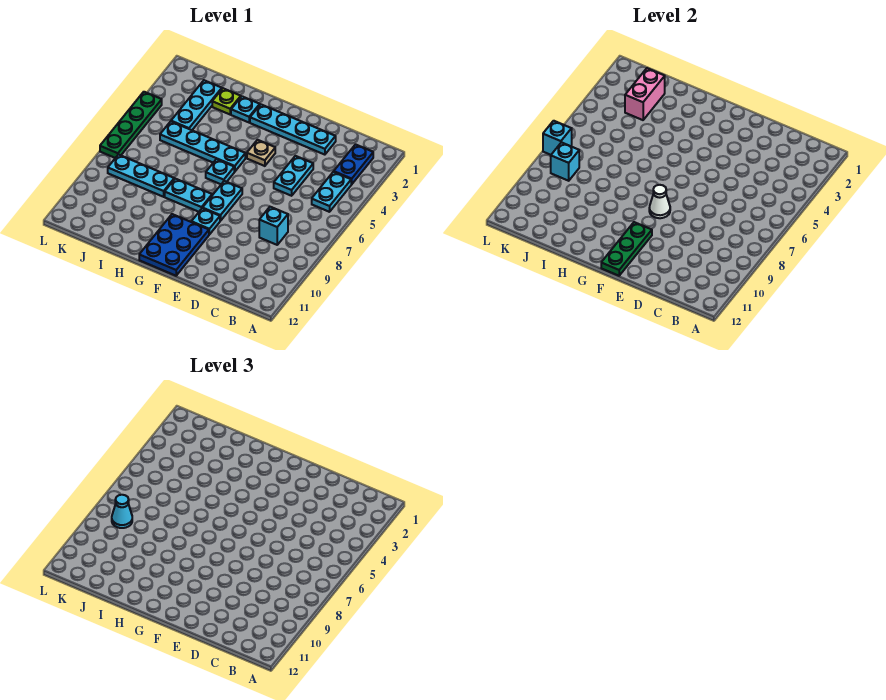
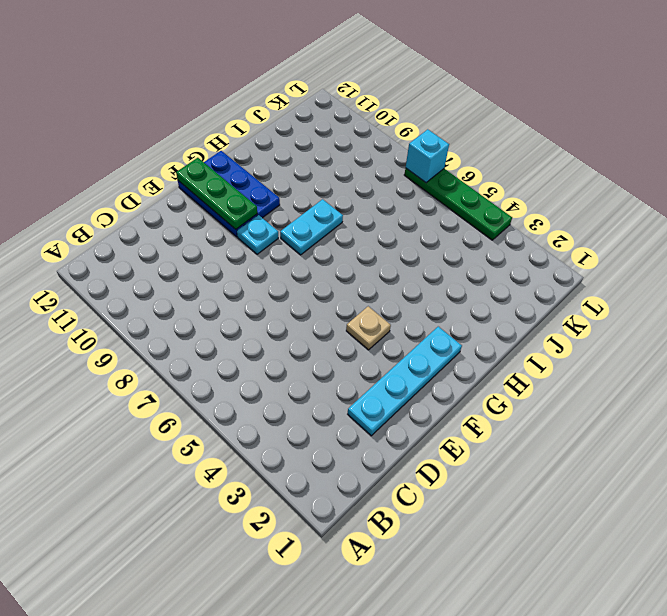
none -> blue plate B2:B3 level 1
none -> cyan plate B4:B5 level 1
none -> cyan brick C8 level 1

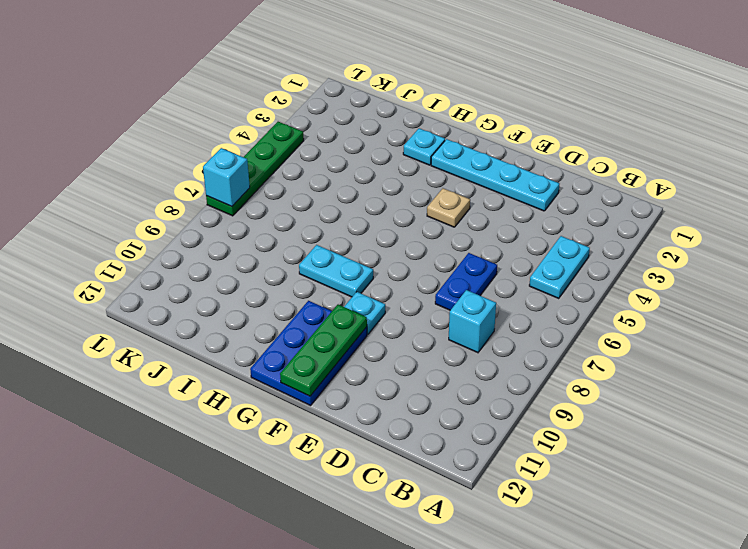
blue plate D6:D7 level 1 -> blue plate B2:B3 level 1
none -> cyan plate D4:D5 level 1
none -> cyan plate F7:F8 level 1
none -> cyan plate G5:J5 level 1

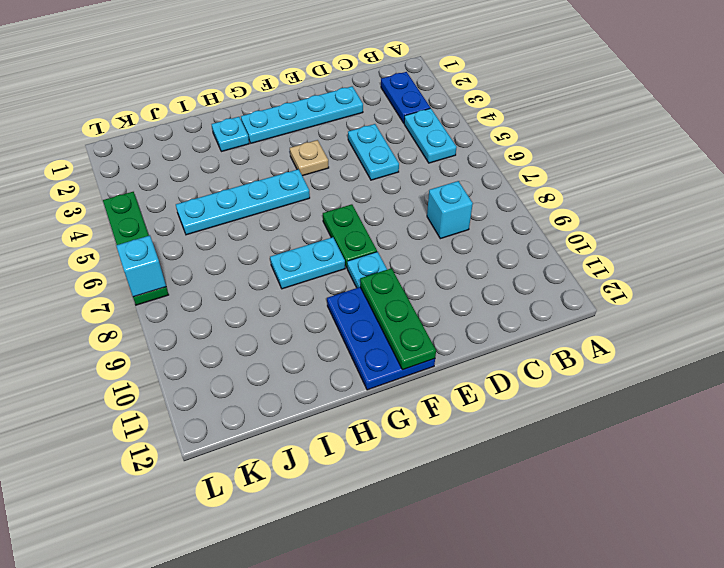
green plate F7:F8 level 1 -> cyan plate F7:F8 level 1
none -> cyan plate G6 level 1
none -> lime plate I2 level 1
none -> cyan plate I8:K8 level 1

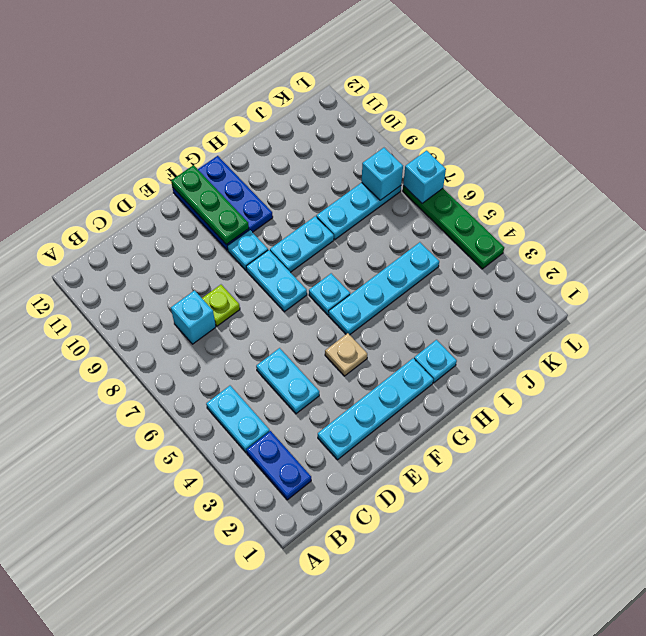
lime plate D8 level 1 -> lime plate I2 level 1
none -> cyan plate J2:J4 level 1
none -> white cone F8 level 2
none -> pink brick J2:J3 level 2

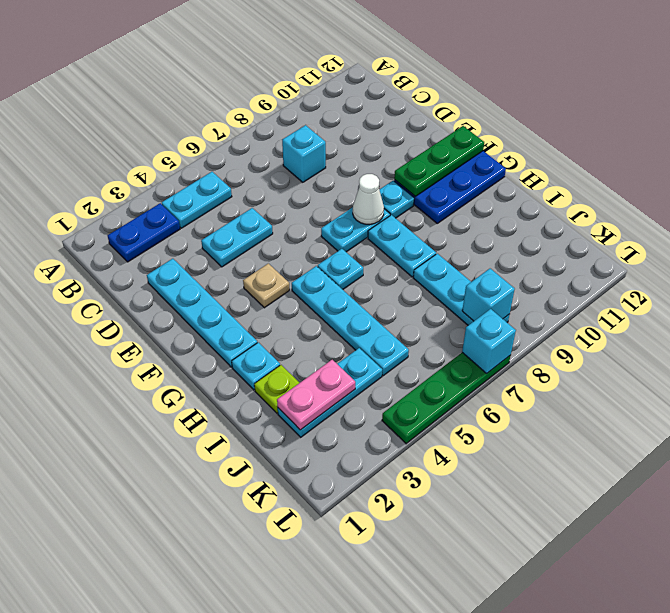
pink plate J2:J3 level 2 -> pink brick J2:J3 level 2
none -> cyan cone K8 level 3

